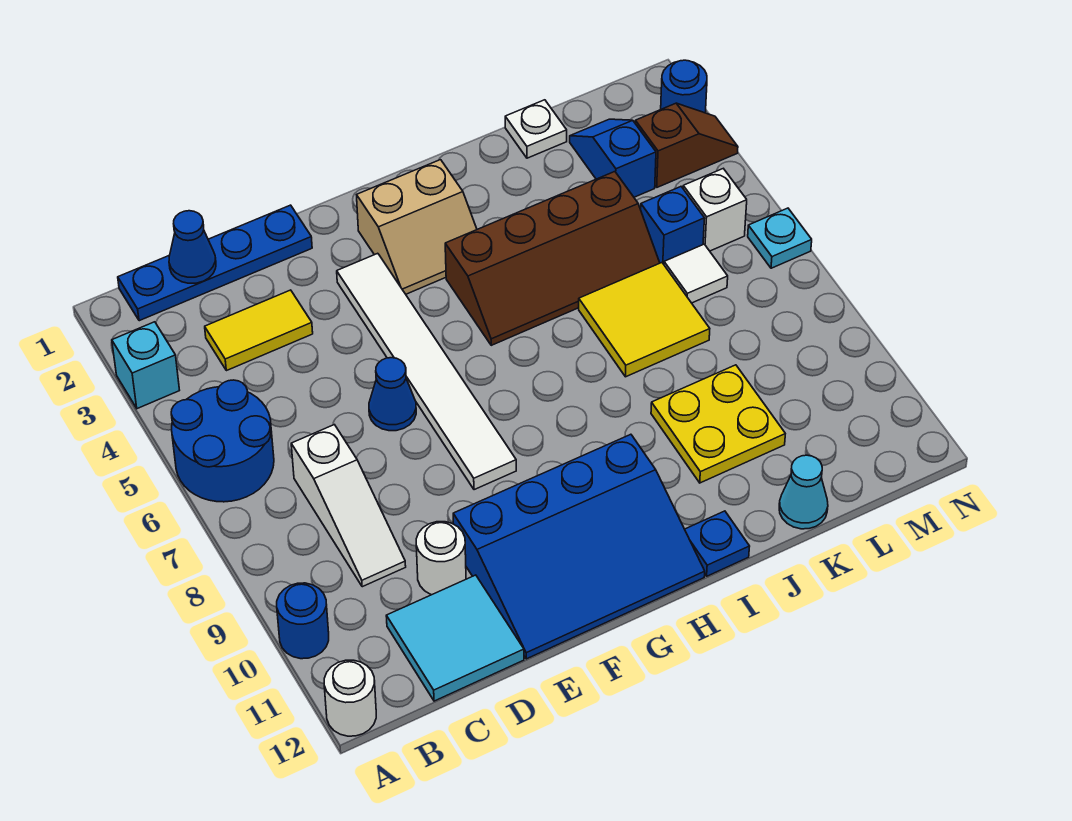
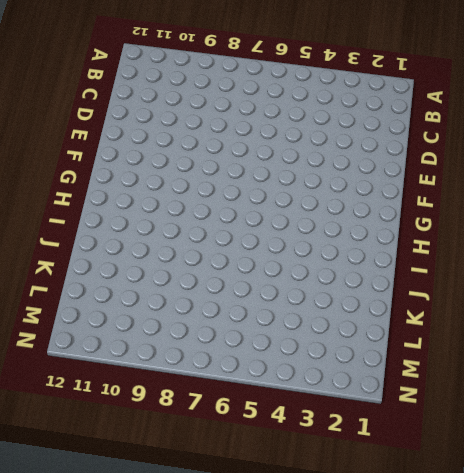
none -> cyan brick A3 level 1
none -> blue round brick A5:B6 level 1
none -> blue round brick A10 level 1

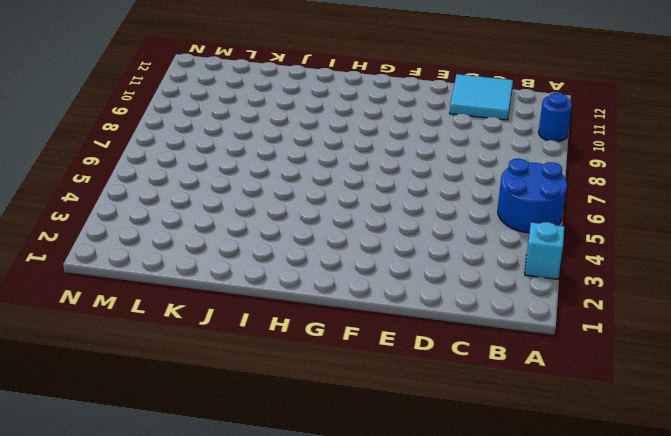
none -> white round brick A12 level 1
none -> blue plate B1:E1 level 1
none -> yellow tile C3:D3 level 1

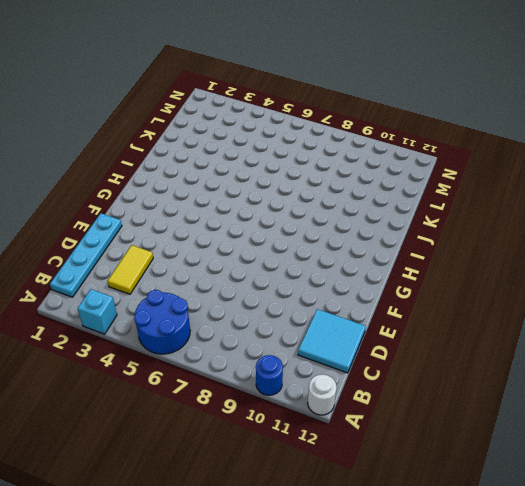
cyan plate B1:E1 level 1 -> blue plate B1:E1 level 1
none -> white slope C7:C9 level 1 top 7
none -> white round brick D10 level 1
none -> blue cone E6 level 1

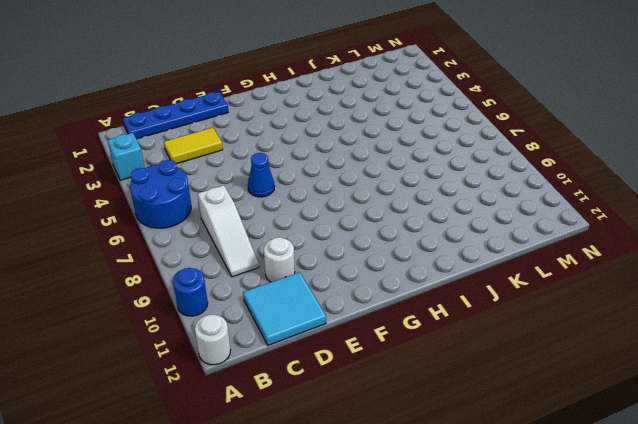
none -> blue slope E10:H12 level 1 top 10
none -> white tile F3:F8 level 1
none -> tan slope G2:H3 level 1 top 2

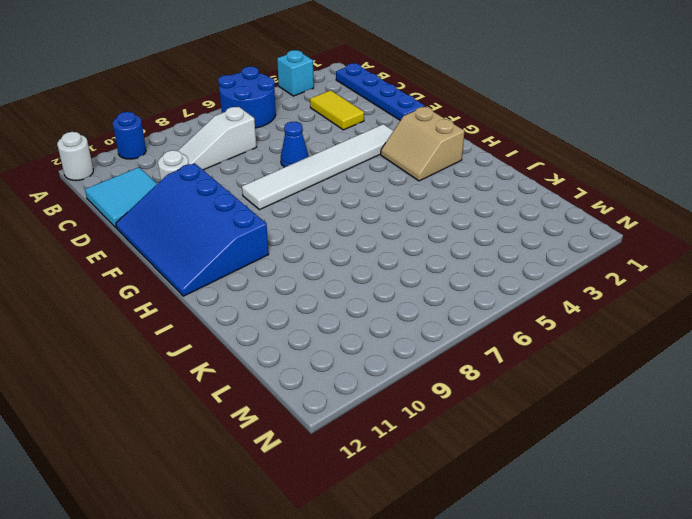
none -> brown slope H4:K5 level 1 top 4
none -> blue plate I12 level 1
none -> yellow tile J6:K7 level 1

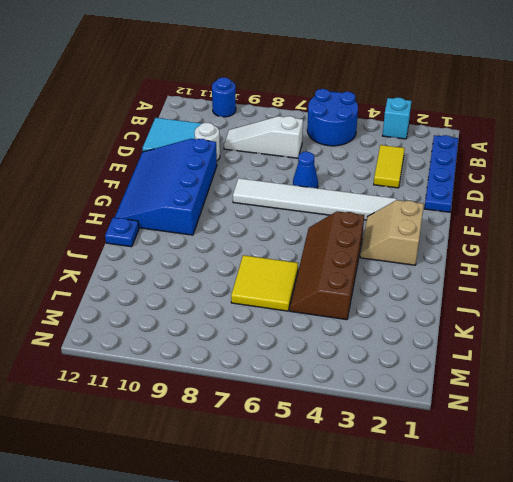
none -> white round brick A12 level 1
none -> yellow plate J9:K10 level 1
none -> white plate K1 level 1

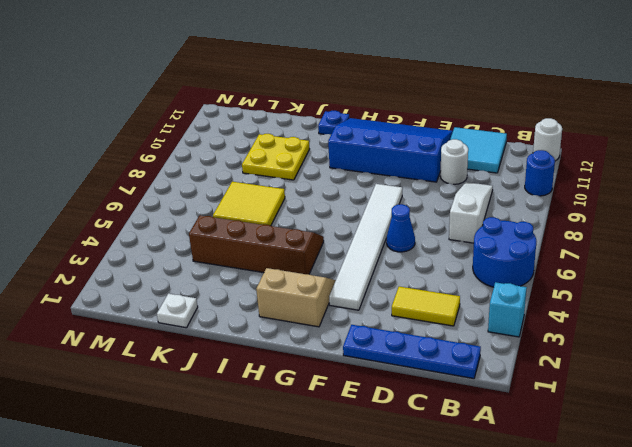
none -> cyan cone K12 level 1
none -> blue slope L2:L3 level 1 top 3
none -> blue brick L5 level 1

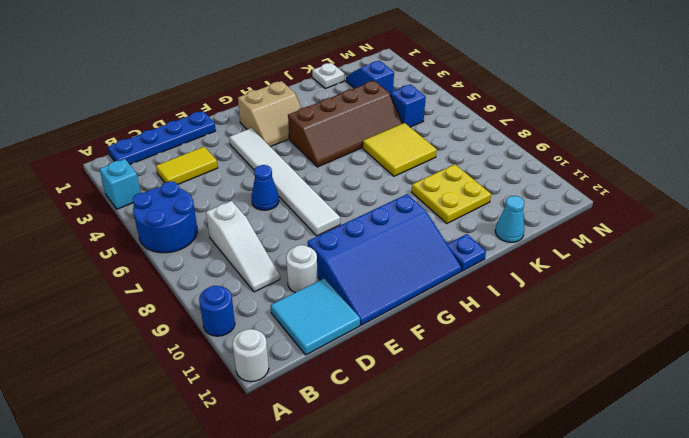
none -> white tile L6 level 1
none -> brown slope M3:N3 level 1 top M
none -> white brick M5 level 1

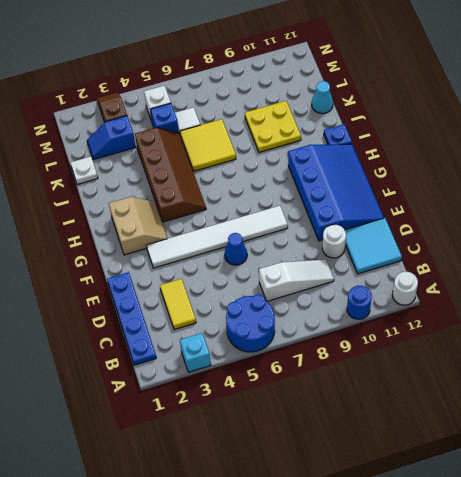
none -> blue round brick N2 level 1
none -> cyan plate N6 level 1
none -> blue cone C1 level 2

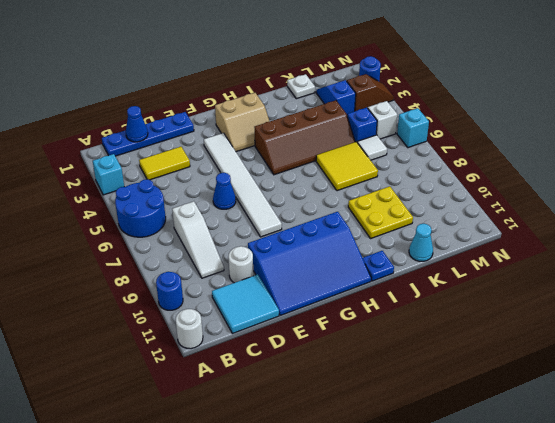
cyan brick N6 level 1 -> cyan plate N6 level 1

